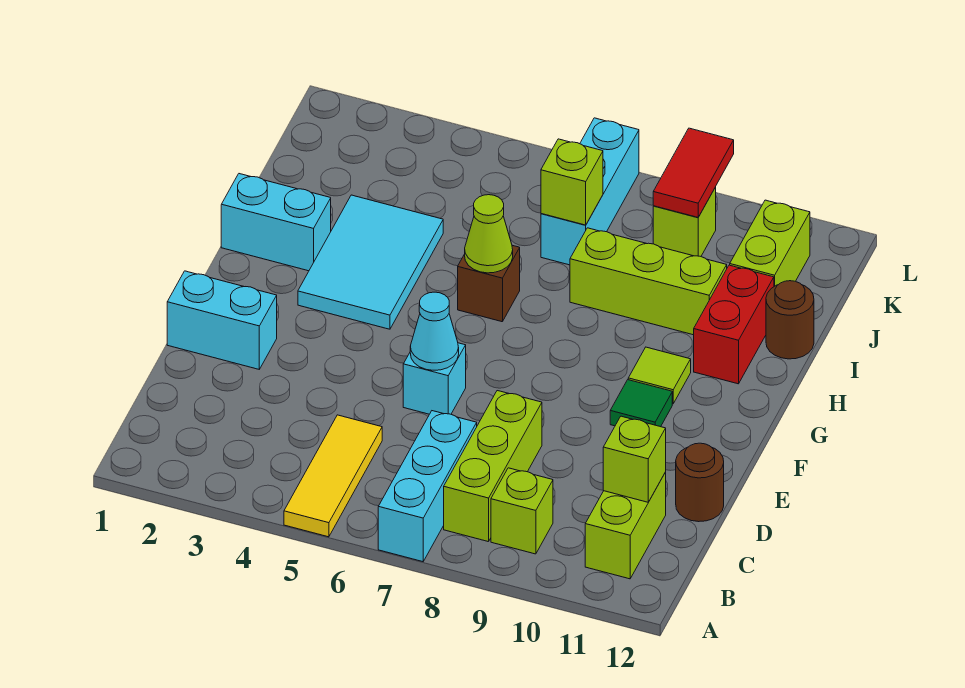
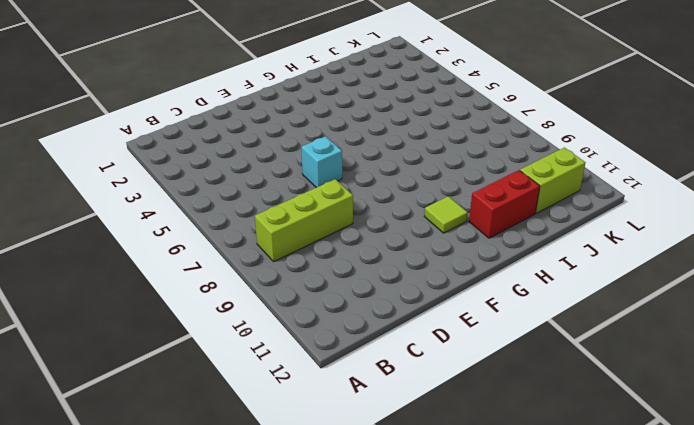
none -> yellow tile A5:C5 level 1
none -> cyan brick A7:C7 level 1
none -> lime brick B9 level 1

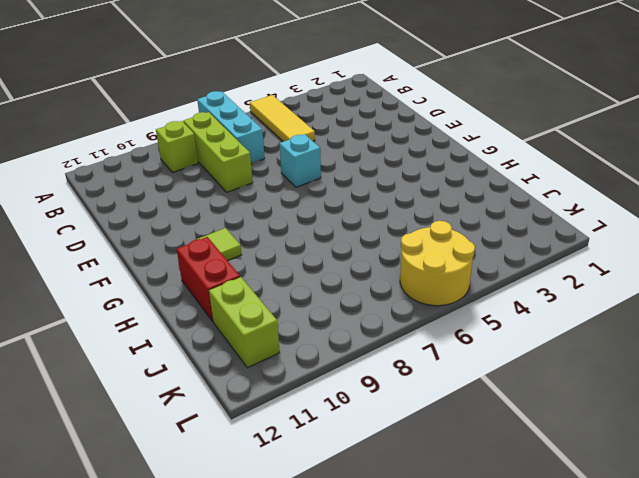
yellow round brick K5:L6 level 1 -> none
none -> lime brick B11:C11 level 1
none -> brown round brick D12 level 1
none -> cyan brick E1:E2 level 1

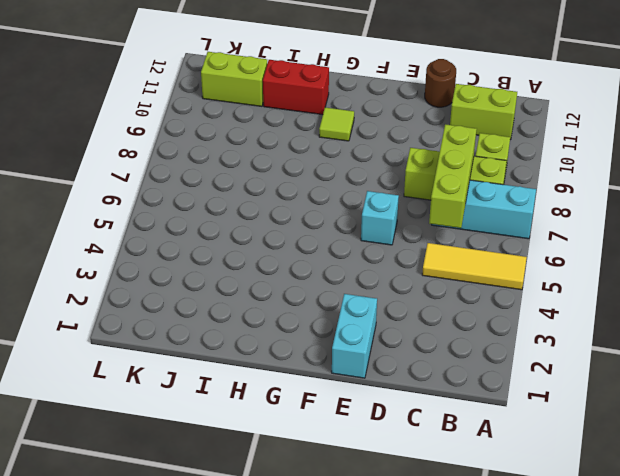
lime brick C6:C8 level 2 -> lime brick I8:I10 level 1
none -> green tile F10 level 1
none -> cyan tile G3:I4 level 1
none -> cyan brick H1:H2 level 1

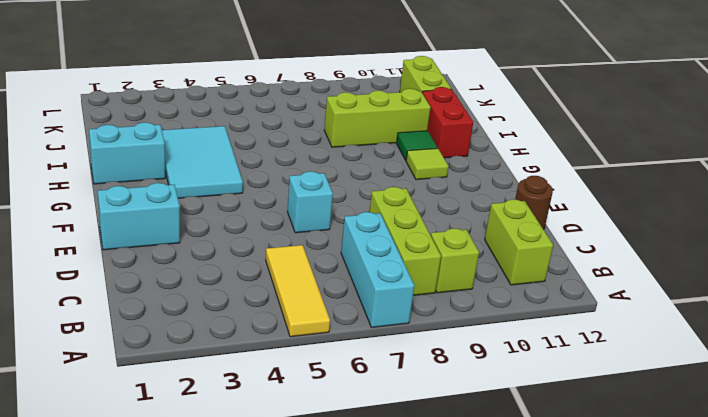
green tile H10 level 1 -> green tile F10 level 1
none -> brown brick H6 level 1
none -> brown round brick I12 level 1
none -> cyan brick J7:L7 level 1

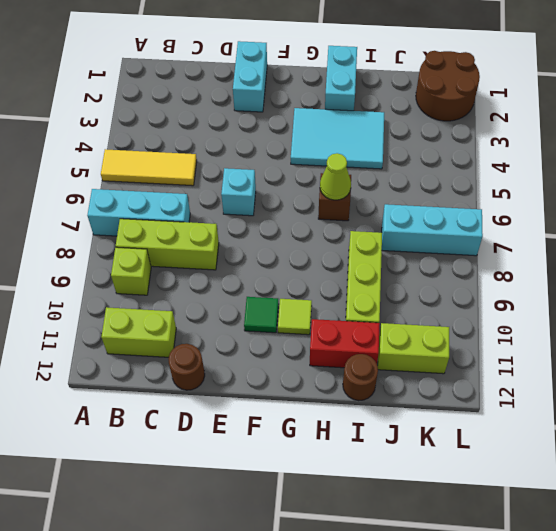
brown round brick K1:L2 level 1 -> none
none -> lime brick K9 level 1
none -> lime brick C11 level 2
none -> cyan cone E6 level 2

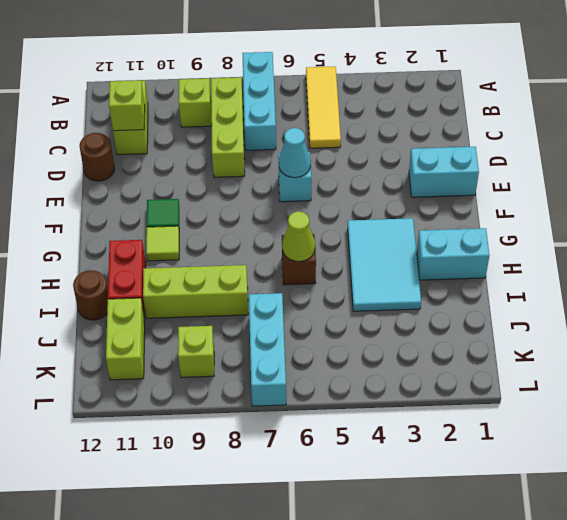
none -> lime brick J7 level 2
none -> red tile K9:L9 level 2

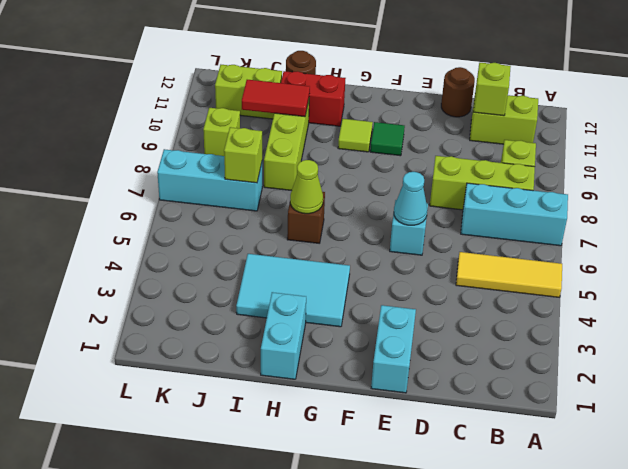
red tile I10:J10 level 2 -> red tile K9:L9 level 2

